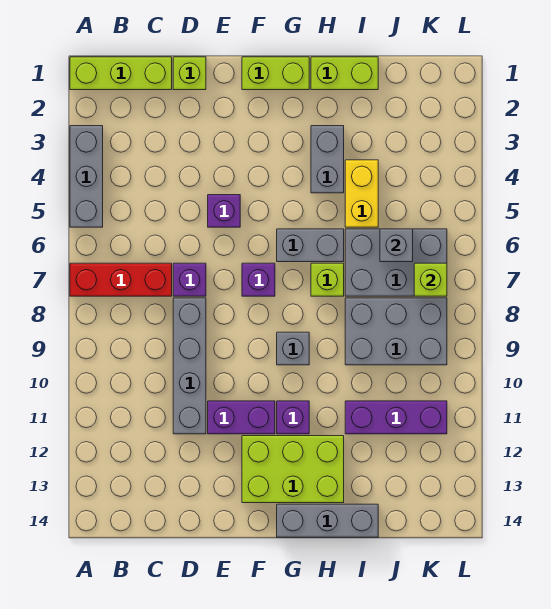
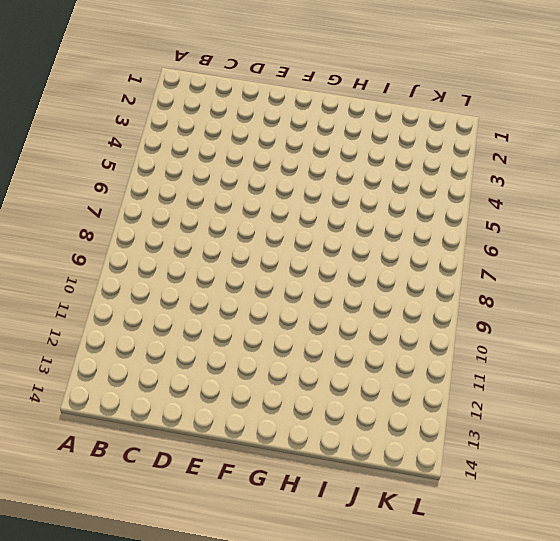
none -> lime brick A1:C1 level 1
none -> grey brick A3:A5 level 1
none -> red brick A7:C7 level 1

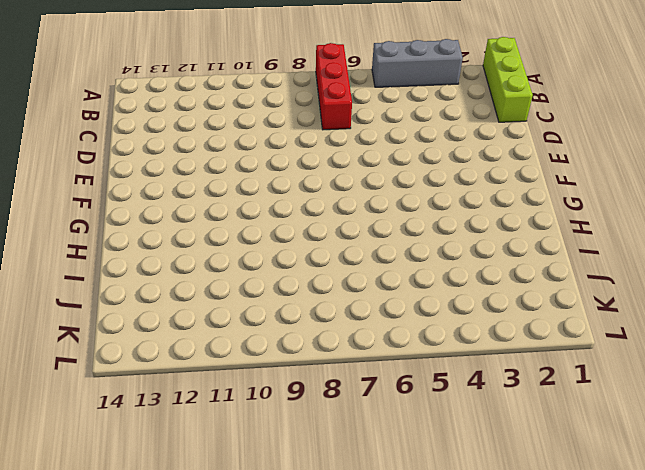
none -> lime brick D1 level 1
none -> purple brick D7 level 1
none -> grey brick D8:D11 level 1

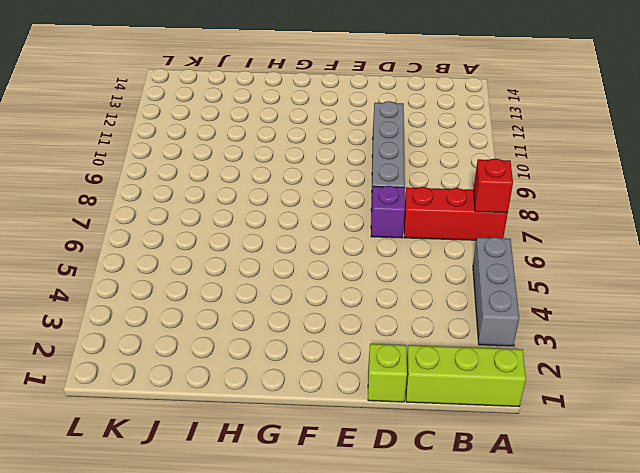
red brick A7 level 2 -> none
none -> purple brick E5 level 1
none -> purple brick E11:F11 level 1
none -> lime brick F1:G1 level 1

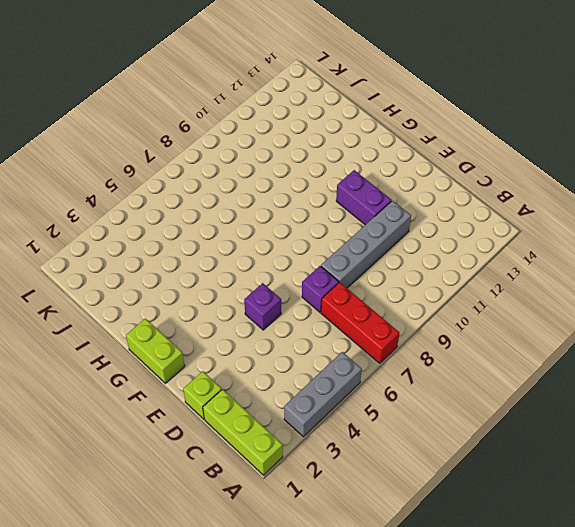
none -> purple brick F7 level 1
none -> lime brick F12:H13 level 1
none -> grey brick G6:H6 level 1

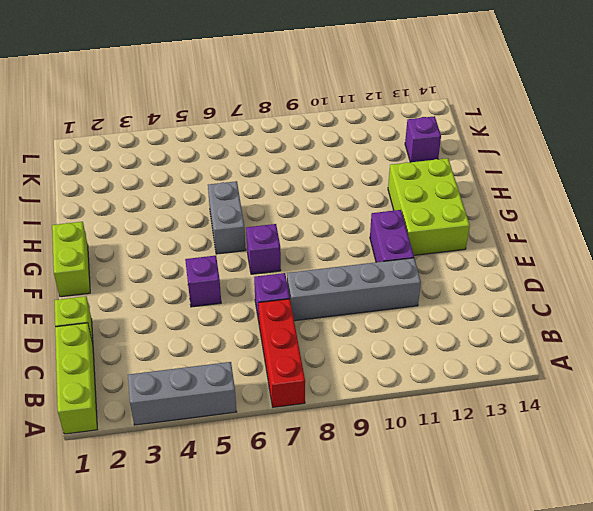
purple brick J13 level 1 -> purple brick G11 level 1
none -> grey brick G9 level 1
none -> grey brick G14:I14 level 1
none -> lime brick H1:I1 level 1

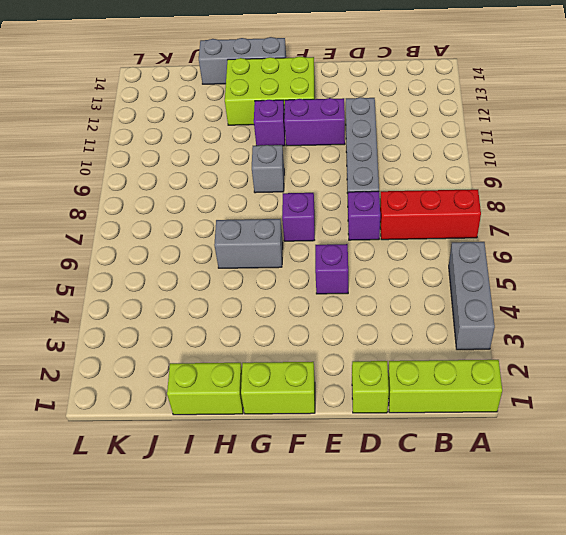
none -> grey brick H3:H4 level 1
none -> lime brick H7 level 1
none -> yellow brick I4:I5 level 1

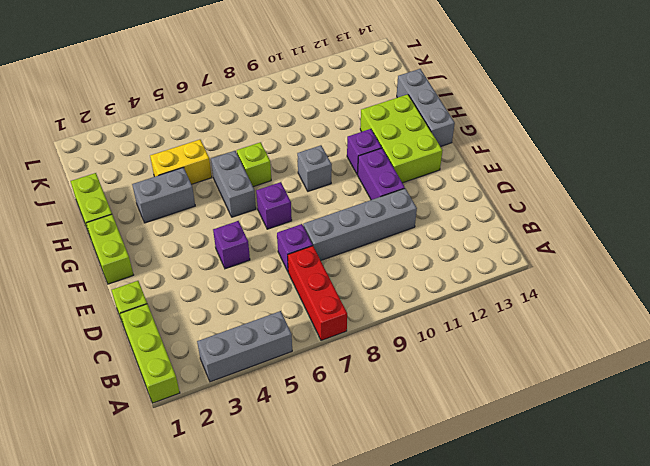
none -> grey brick I6:K7 level 1
none -> grey brick I8:K9 level 1
none -> purple brick I11:K11 level 1

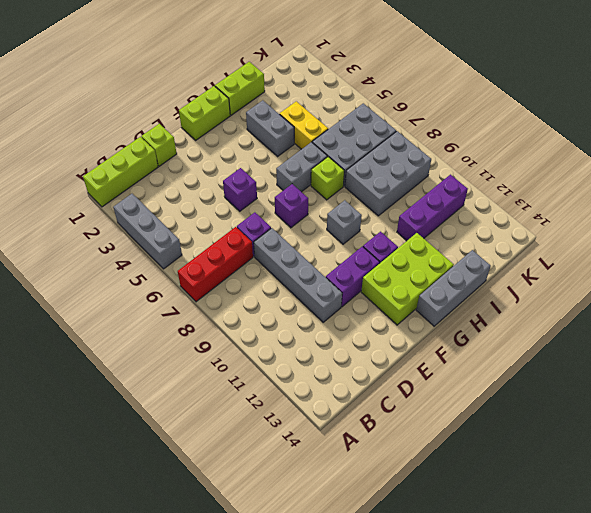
none -> grey brick J6 level 2
none -> lime brick K7 level 2

